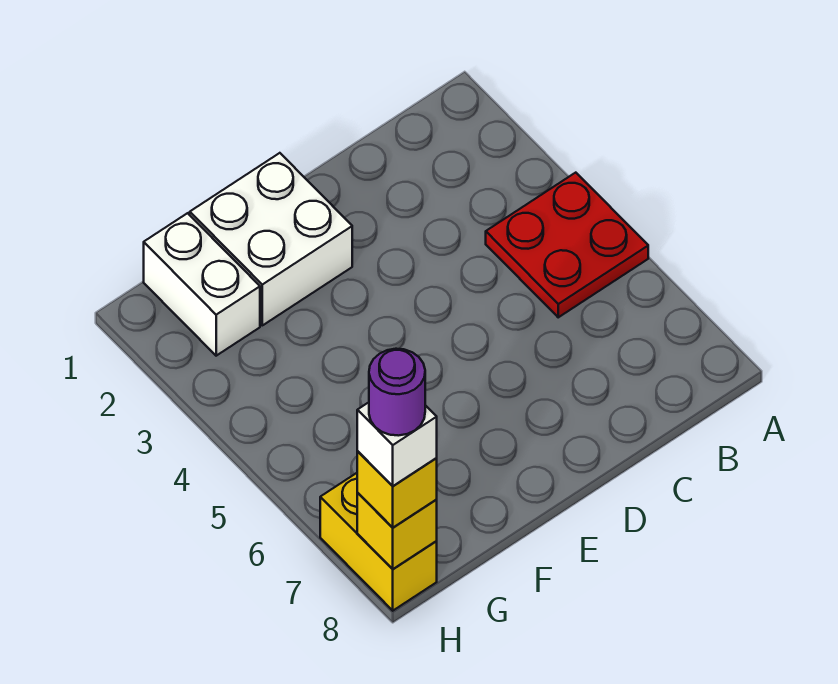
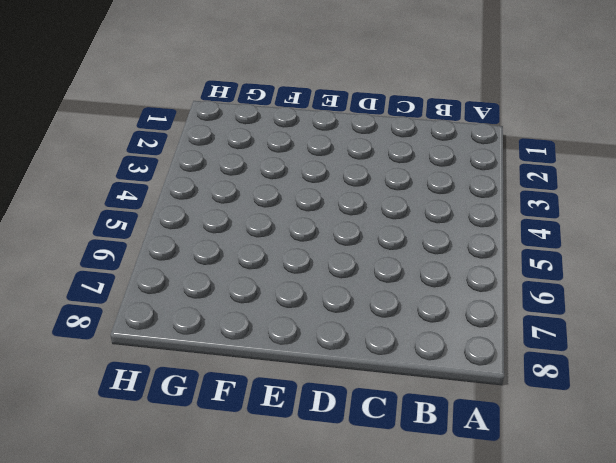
none -> red plate A4:B5 level 1
none -> white brick E1:F2 level 1

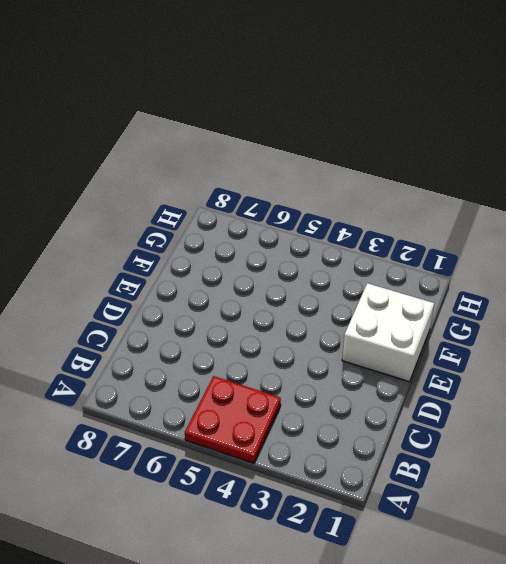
none -> white brick G1:G2 level 1
none -> yellow brick H7:H8 level 1

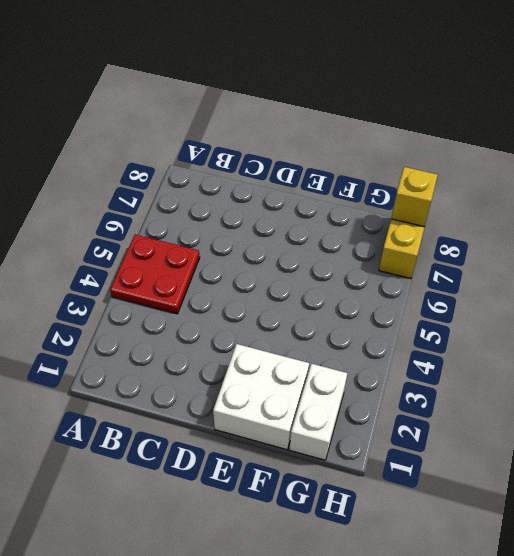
none -> yellow brick H8 level 3
none -> white brick H8 level 4

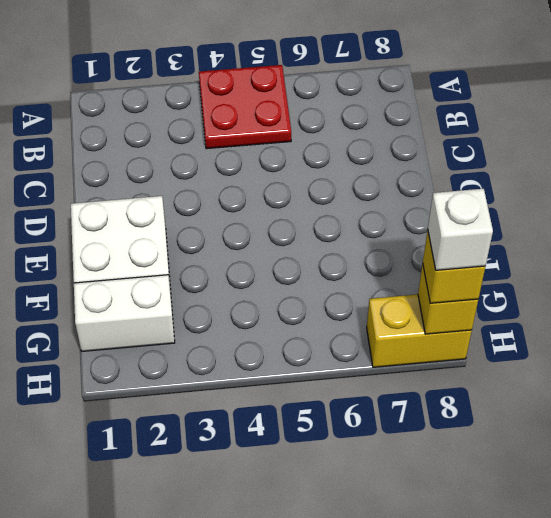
none -> purple round brick H8 level 5

